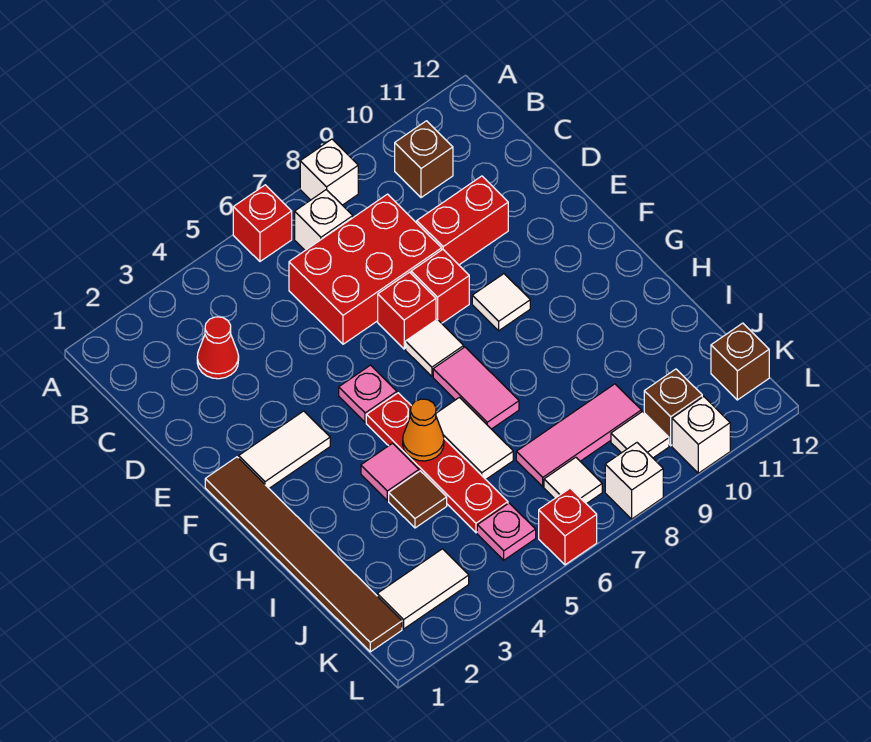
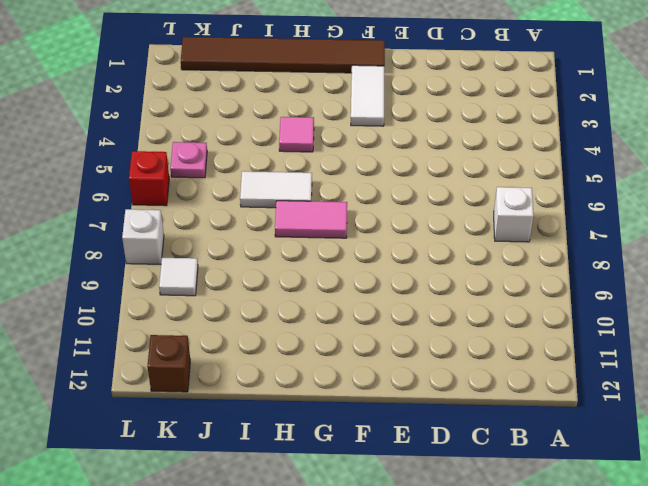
none -> red brick A6 level 1
none -> white brick A8 level 1
none -> brown brick B10 level 1
none -> red cone C3 level 1

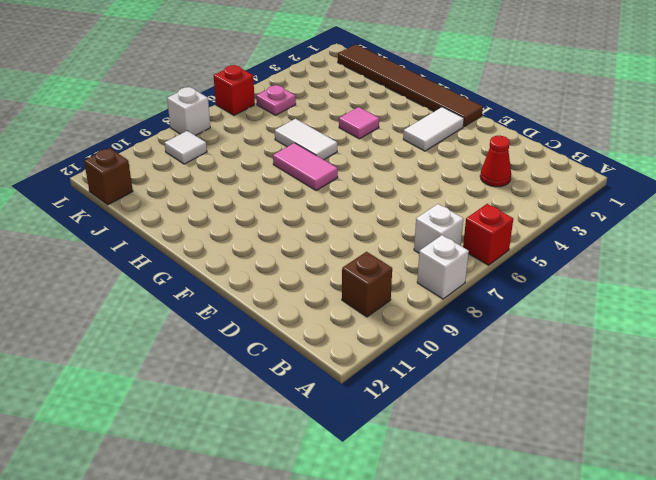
none -> red brick C6:D8 level 1
none -> red brick D9:D10 level 1
none -> red brick E7 level 1
none -> red brick E8 level 1

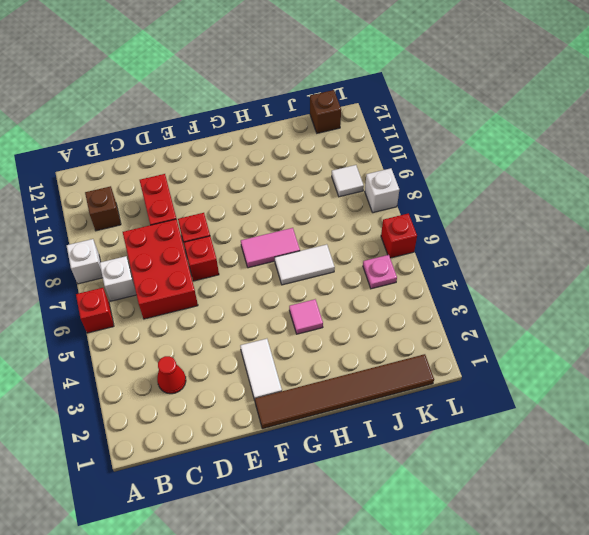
none -> pink plate F5 level 1
none -> white tile F7 level 1
none -> white tile F9 level 1
none -> red plate G5:J5 level 1

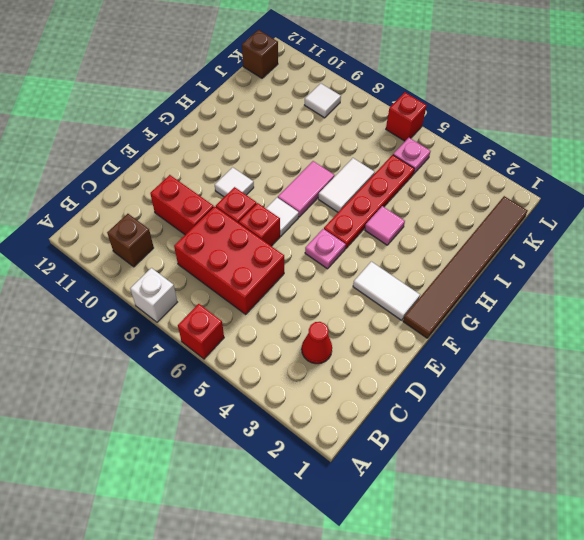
none -> white brick B7 level 1
none -> brown tile I4 level 1
none -> pink tile J7:J9 level 1
none -> white tile K2:K3 level 1

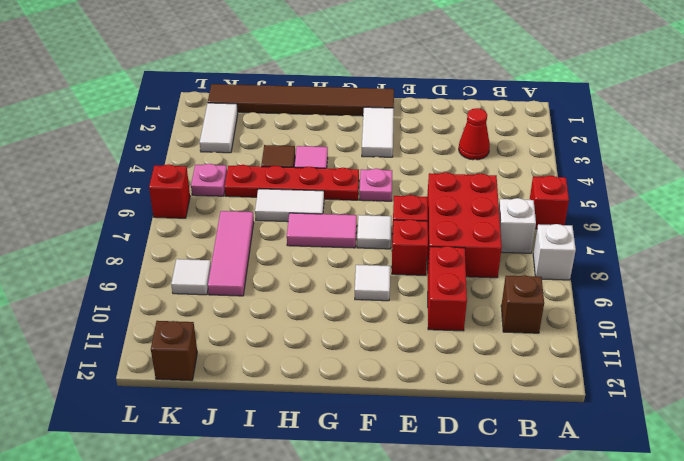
none -> white tile K7 level 1
none -> brown brick K10 level 1
none -> white brick L8 level 1
none -> white brick L10 level 1

